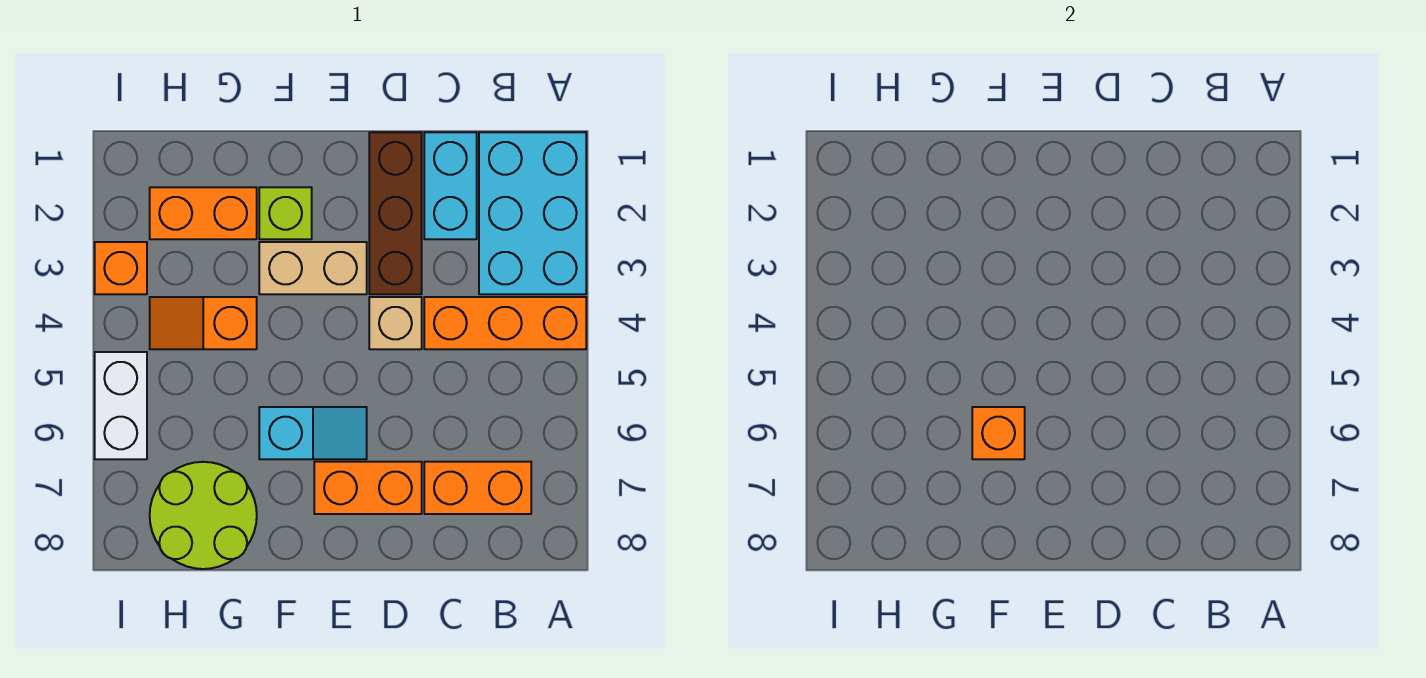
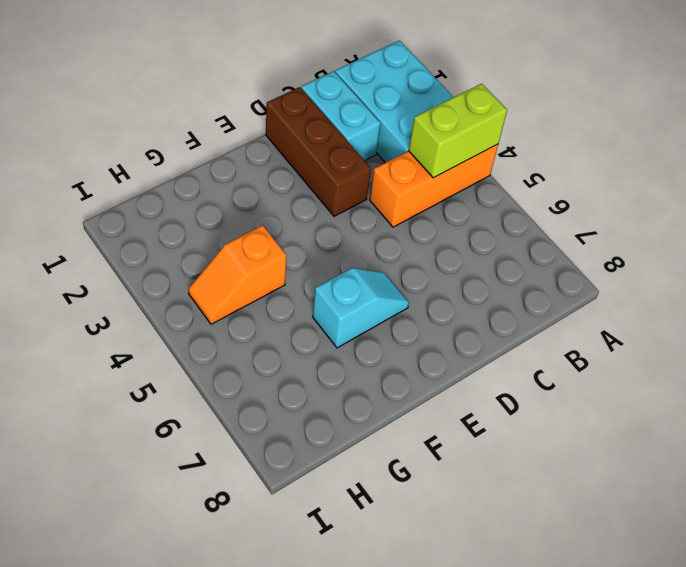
lime brick A4:B4 level 2 -> none
none -> orange brick B7:C7 level 1
none -> tan brick D4 level 1
none -> orange brick D7:E7 level 1

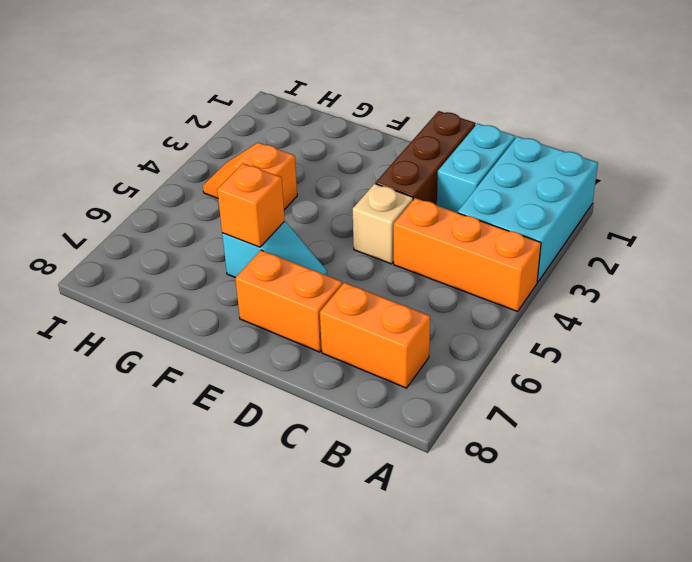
none -> tan brick E3:F3 level 1
none -> lime brick F2 level 1
none -> orange brick G2:H2 level 1

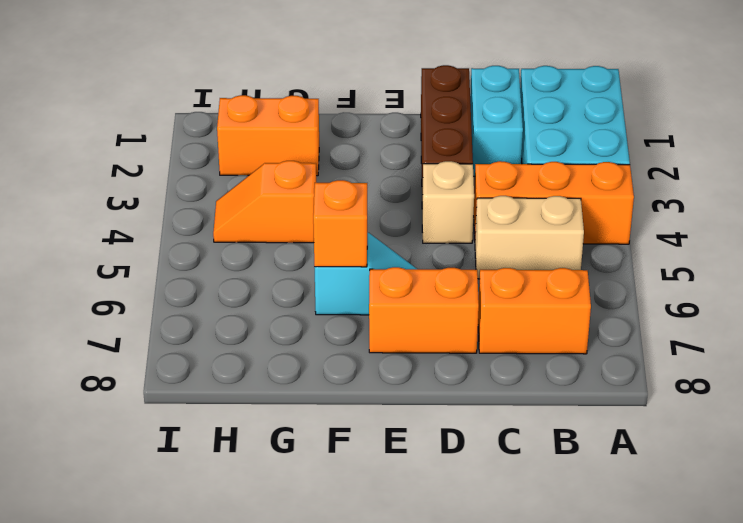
tan brick B5:C5 level 1 -> tan brick E3:F3 level 1
none -> lime brick F2 level 1
none -> lime round brick G7:H8 level 1
none -> orange brick I3 level 1

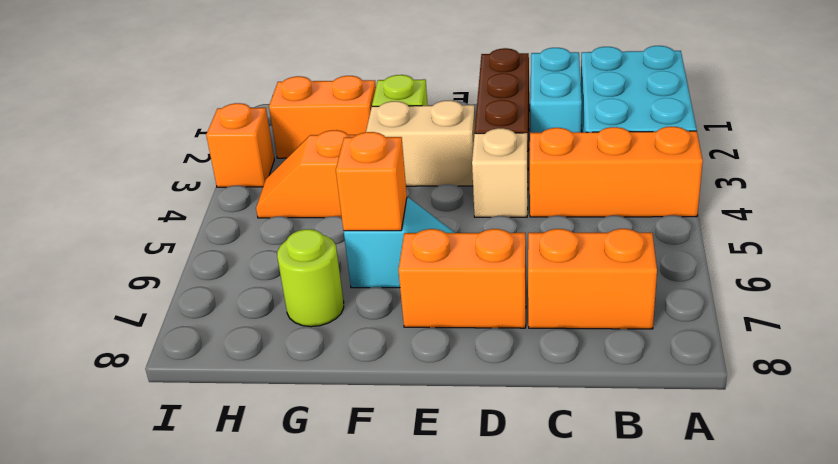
lime round brick G7 level 1 -> lime round brick G7:H8 level 1
none -> white brick I5:I6 level 1

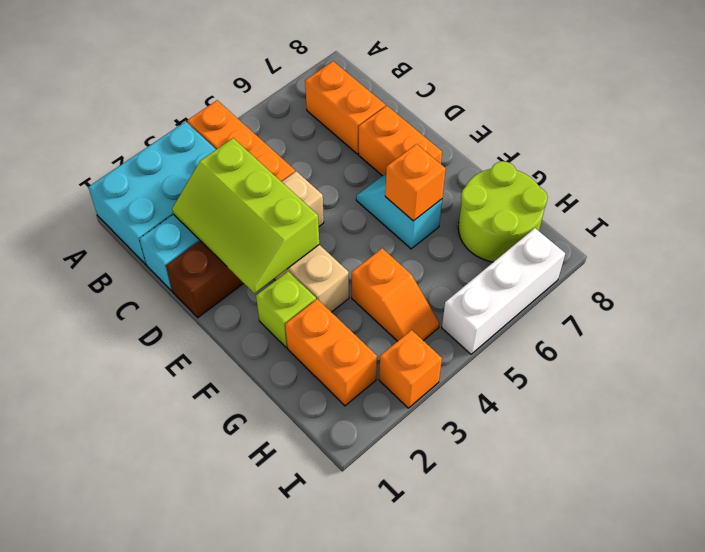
lime slope C2:E3 level 2 top 3 -> none
white brick I5:I7 level 1 -> white brick I5:I6 level 1

